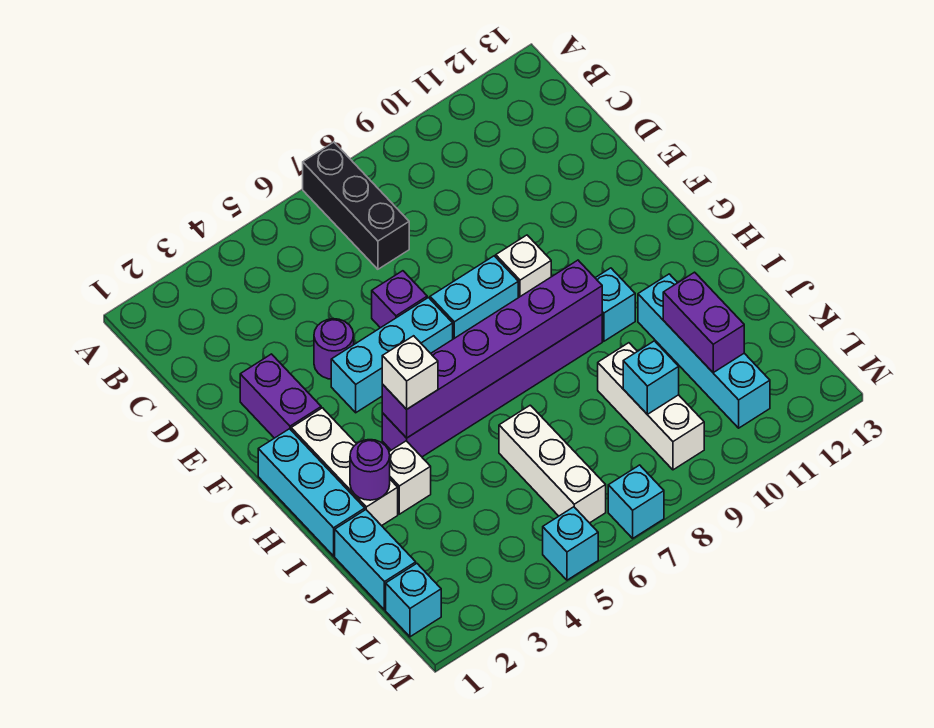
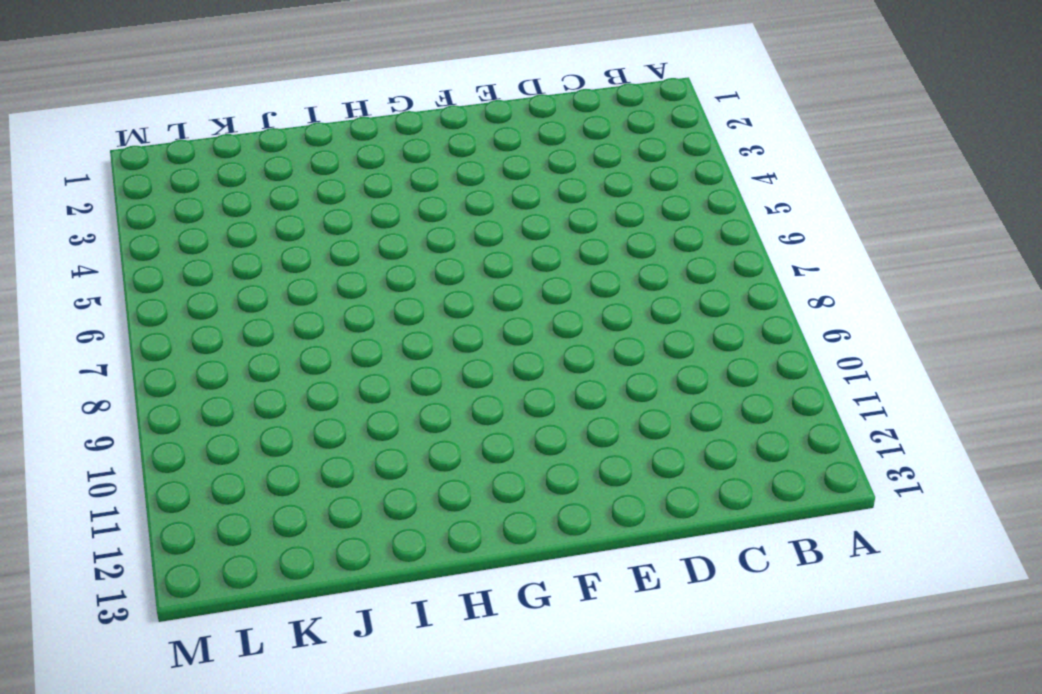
none -> black brick A7:C7 level 1
none -> purple brick E2:F2 level 1
none -> purple round brick E4 level 1

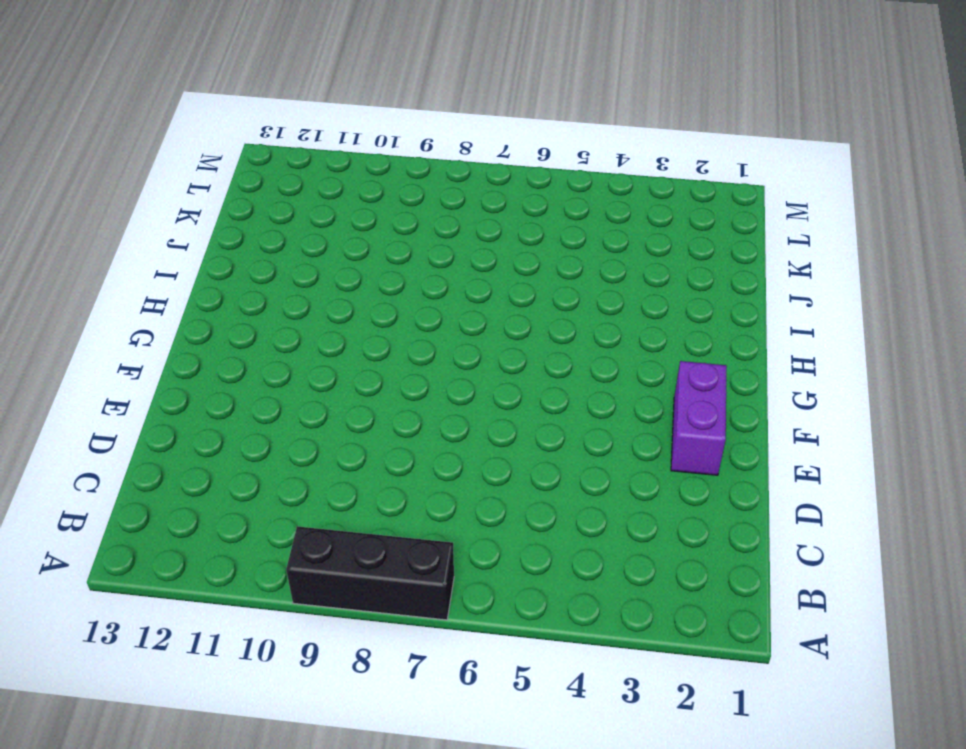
black brick A7:A9 level 1 -> black brick A7:C7 level 1
none -> purple round brick E4 level 1
none -> purple brick E6 level 1
none -> cyan brick F4:F6 level 1

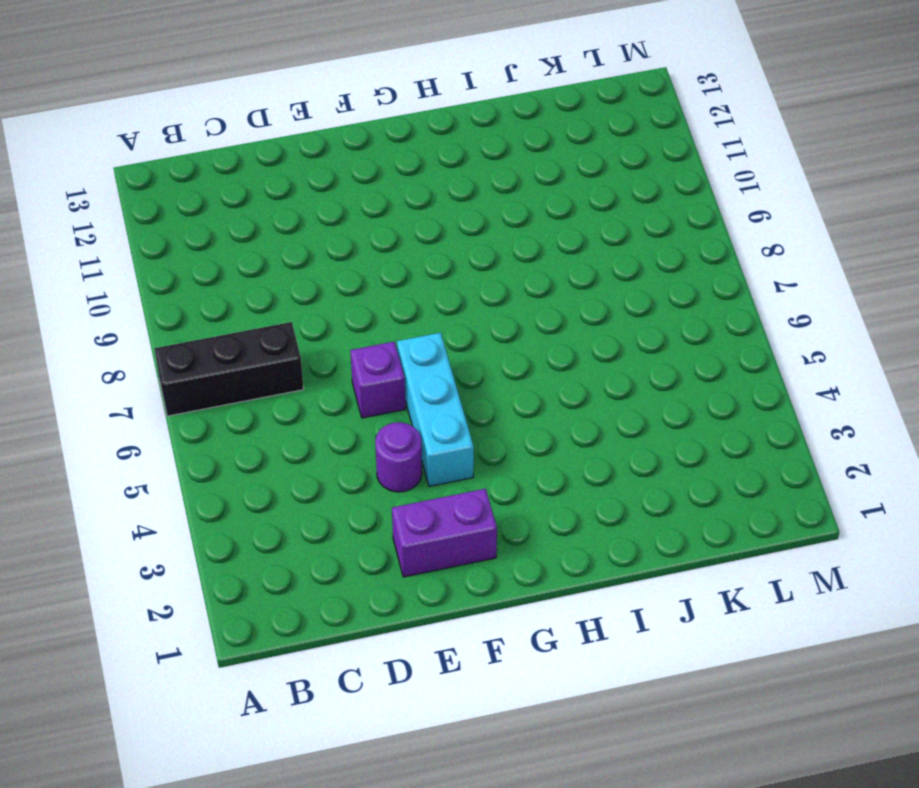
none -> cyan brick F7:F8 level 1
none -> white brick F9 level 1
none -> cyan brick G1:I1 level 1

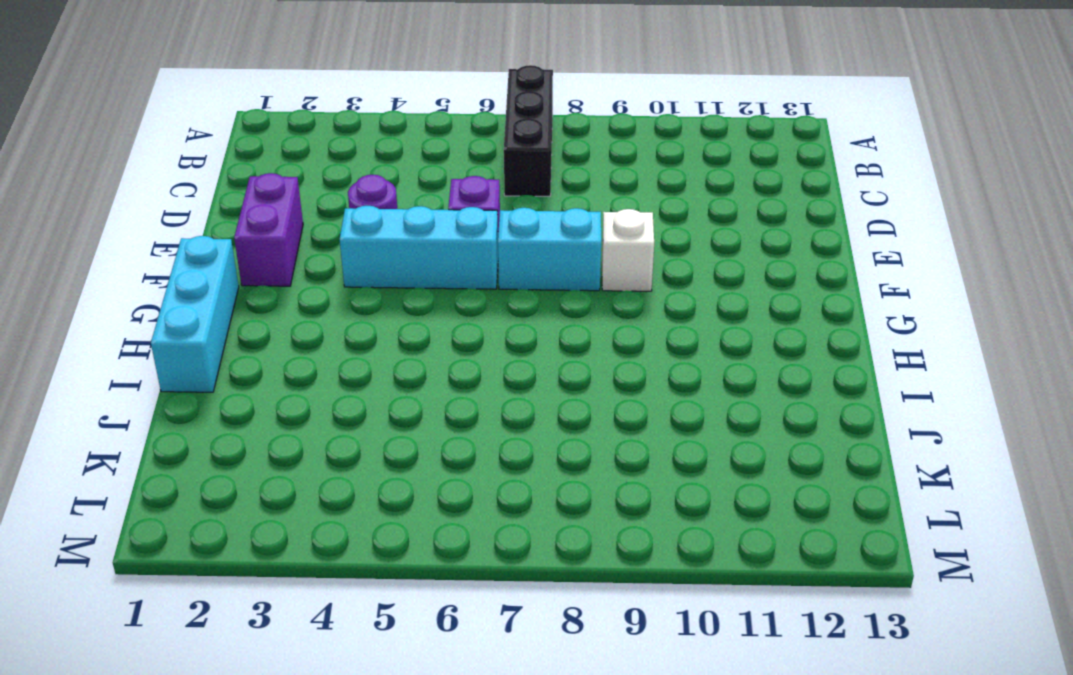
none -> white brick G2:I2 level 1
none -> purple brick H4:H9 level 1
none -> cyan brick H10 level 1

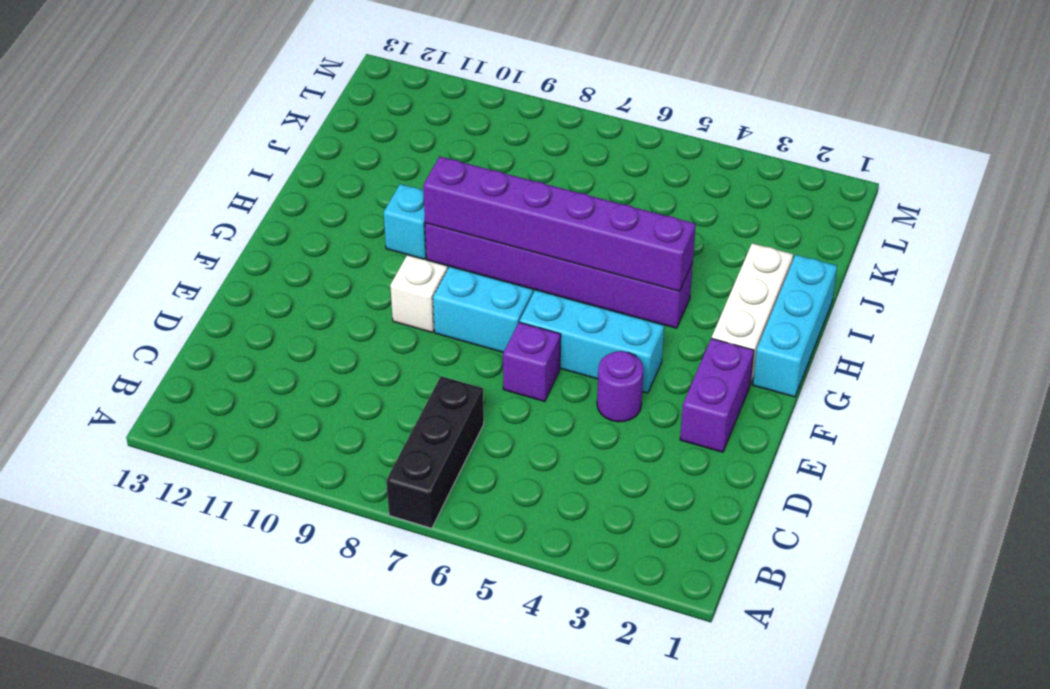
none -> white brick I3 level 1
none -> cyan brick I11:L11 level 1
none -> cyan brick J1:K1 level 1

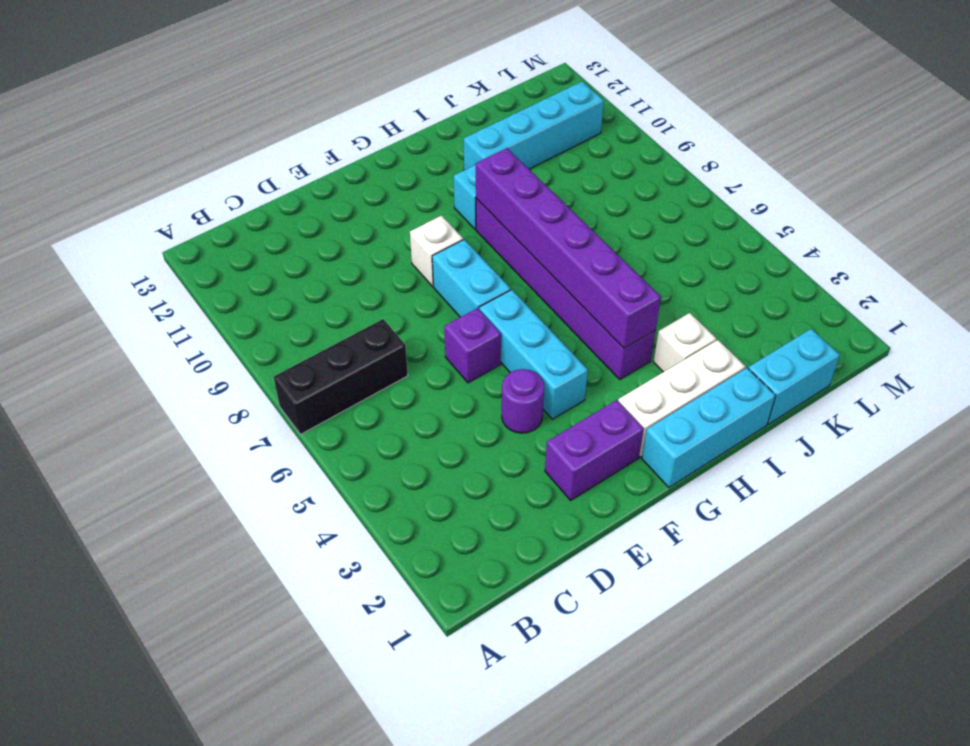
none -> white brick J6:L6 level 1
none -> white brick J9:L9 level 1
none -> cyan brick L1 level 1

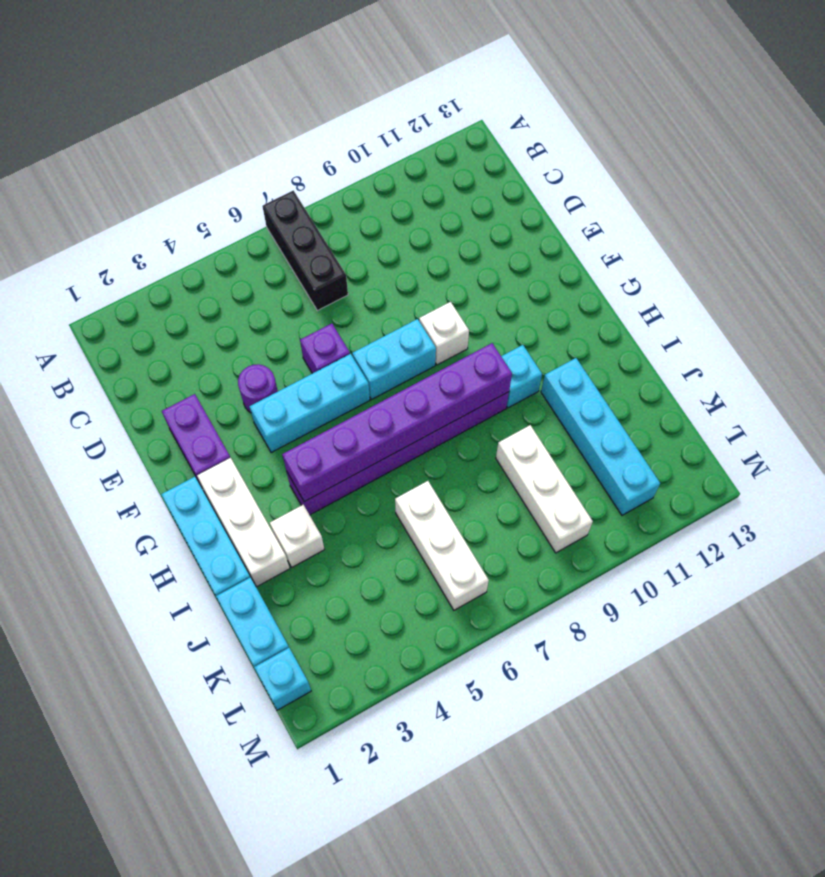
none -> cyan brick M5 level 1
none -> cyan brick M7 level 1
none -> purple round brick I2 level 2

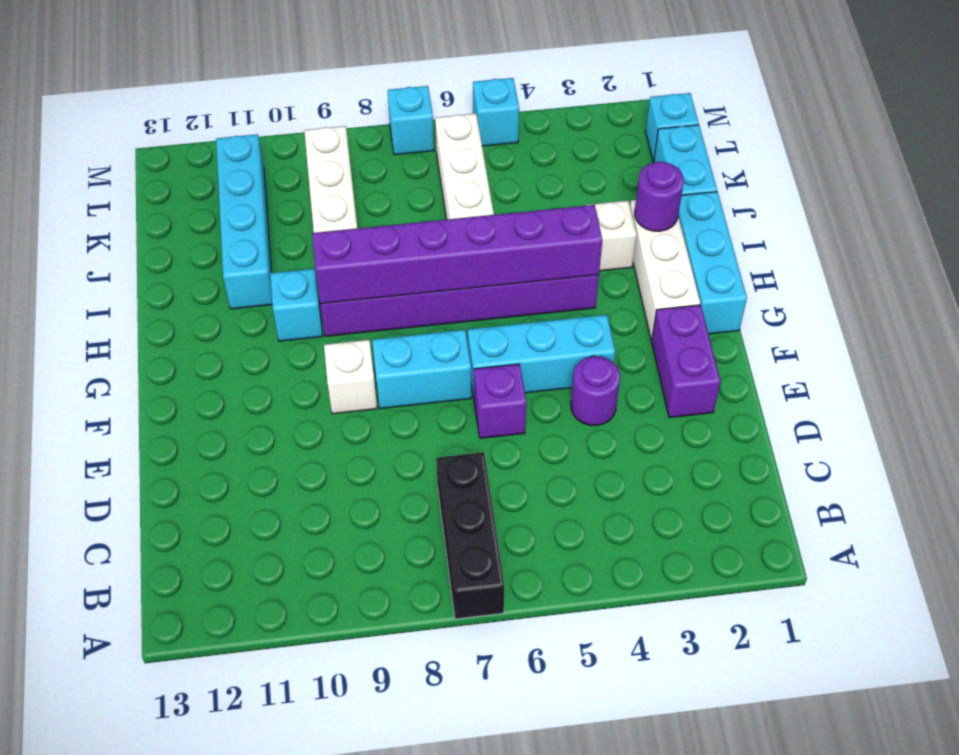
none -> purple brick J11:K11 level 2
none -> cyan brick K9 level 2
none -> white brick H4 level 3

